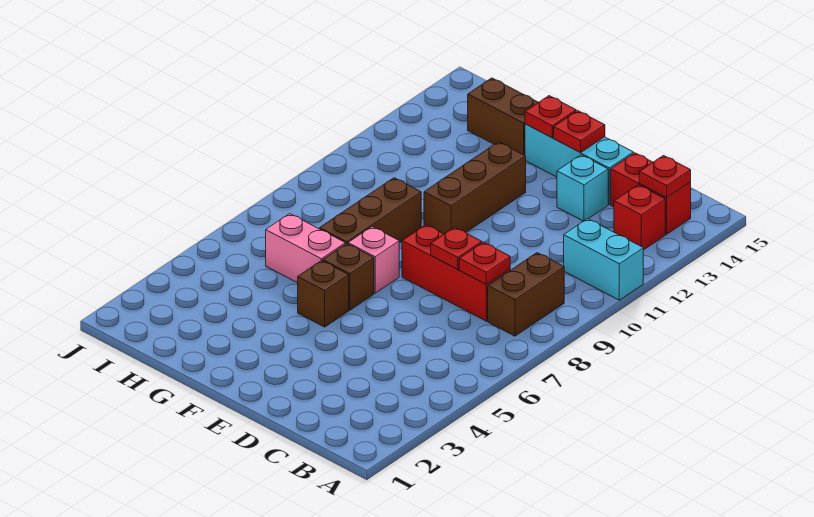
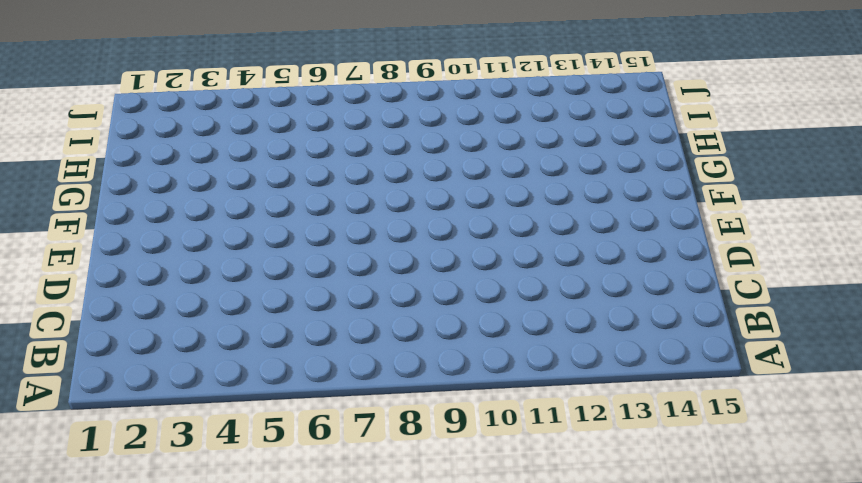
none -> cyan brick A11:B11 level 1
none -> brown brick B8:B9 level 1
none -> red brick B13 level 1

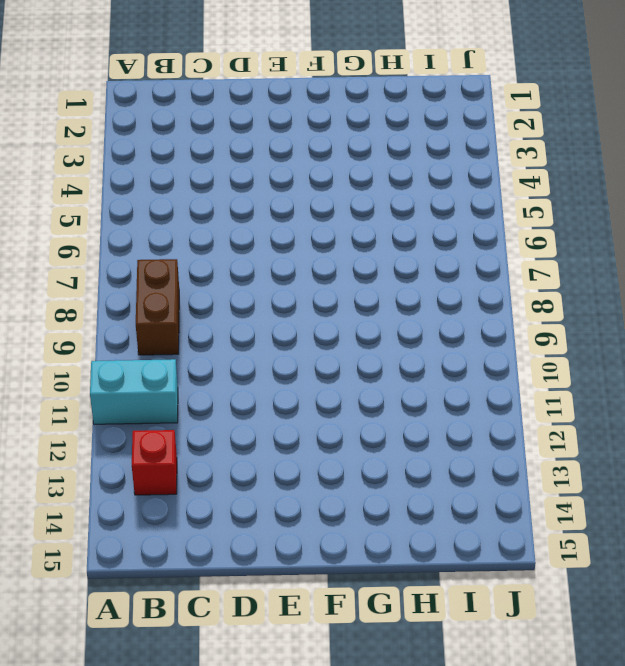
none -> red brick B14:C14 level 1
none -> red brick C8:E8 level 1
none -> cyan brick D13 level 1

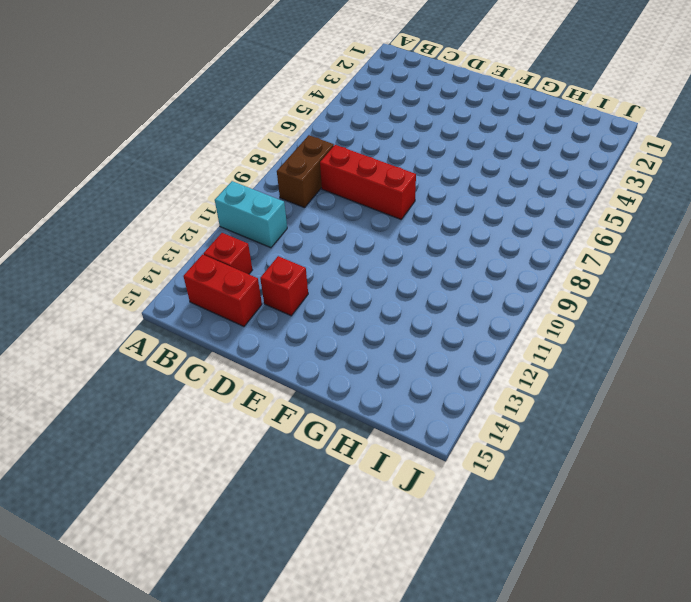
red brick D13 level 1 -> cyan brick D13 level 1
none -> cyan brick D14:F14 level 1
none -> brown brick F5 level 1
none -> brown brick F6 level 1

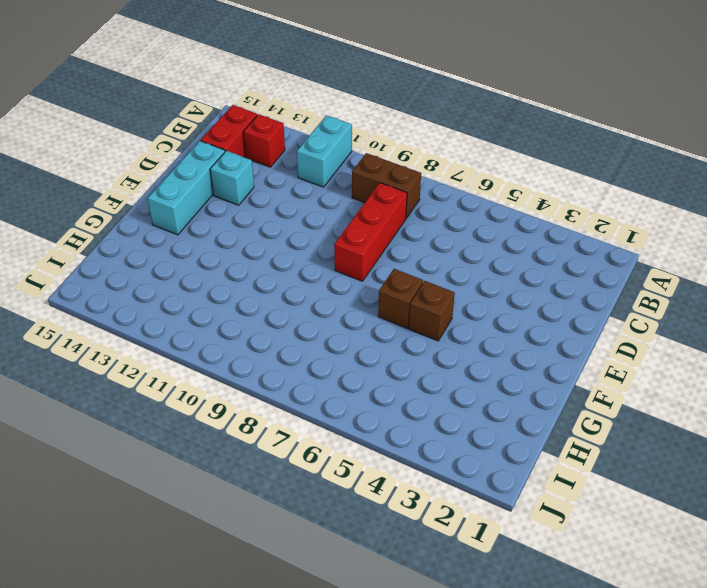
none -> pink brick F7 level 1
none -> brown brick F10:F12 level 1
none -> pink brick G6:H6 level 1

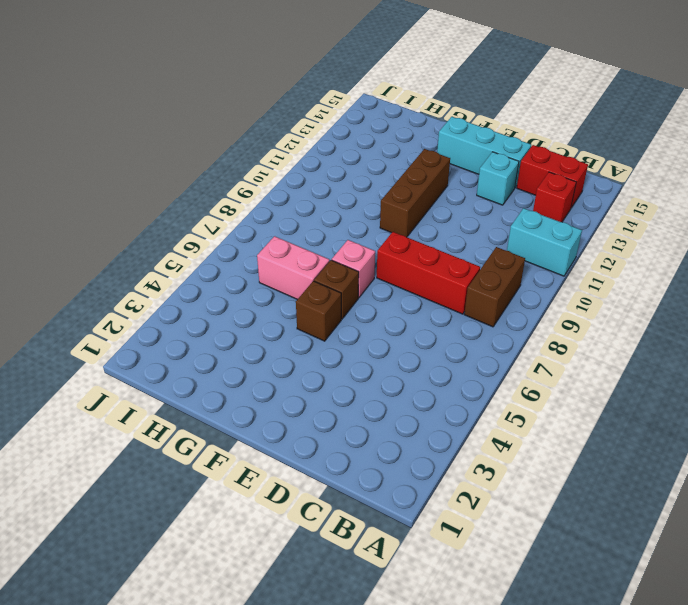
none -> brown brick G7:G9 level 1
none -> brown brick G14:H14 level 1
none -> red plate B14 level 2

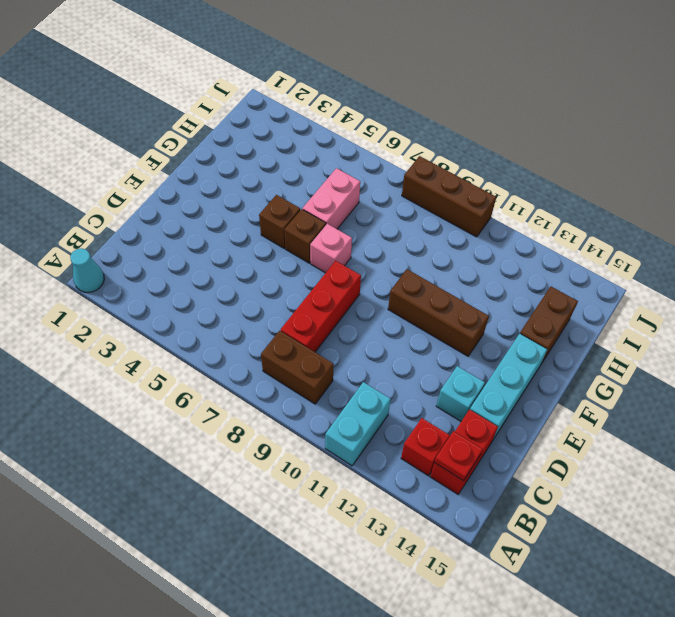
cyan cone A1 level 1 -> none
brown brick J8:J10 level 1 -> brown brick G7:G9 level 1
none -> red plate C8 level 2
none -> red plate D8 level 2
none -> red plate E14 level 2

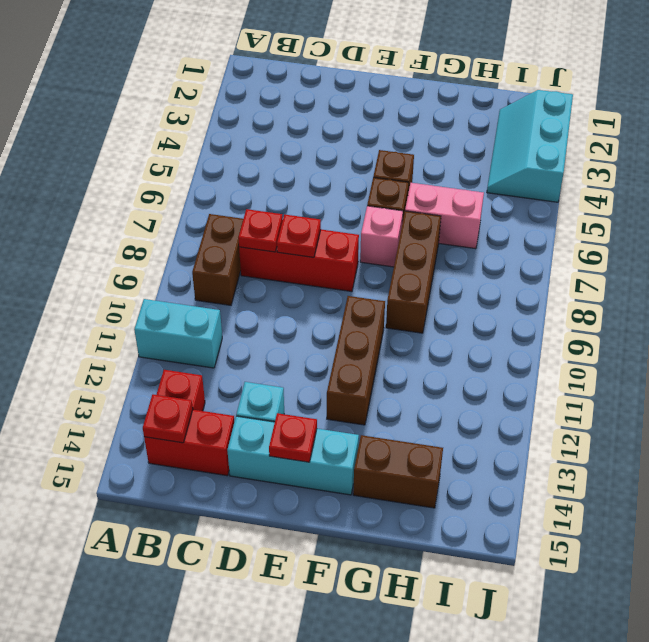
cyan slope I2:J4 level 1 top J -> none
none -> red plate F14 level 2

